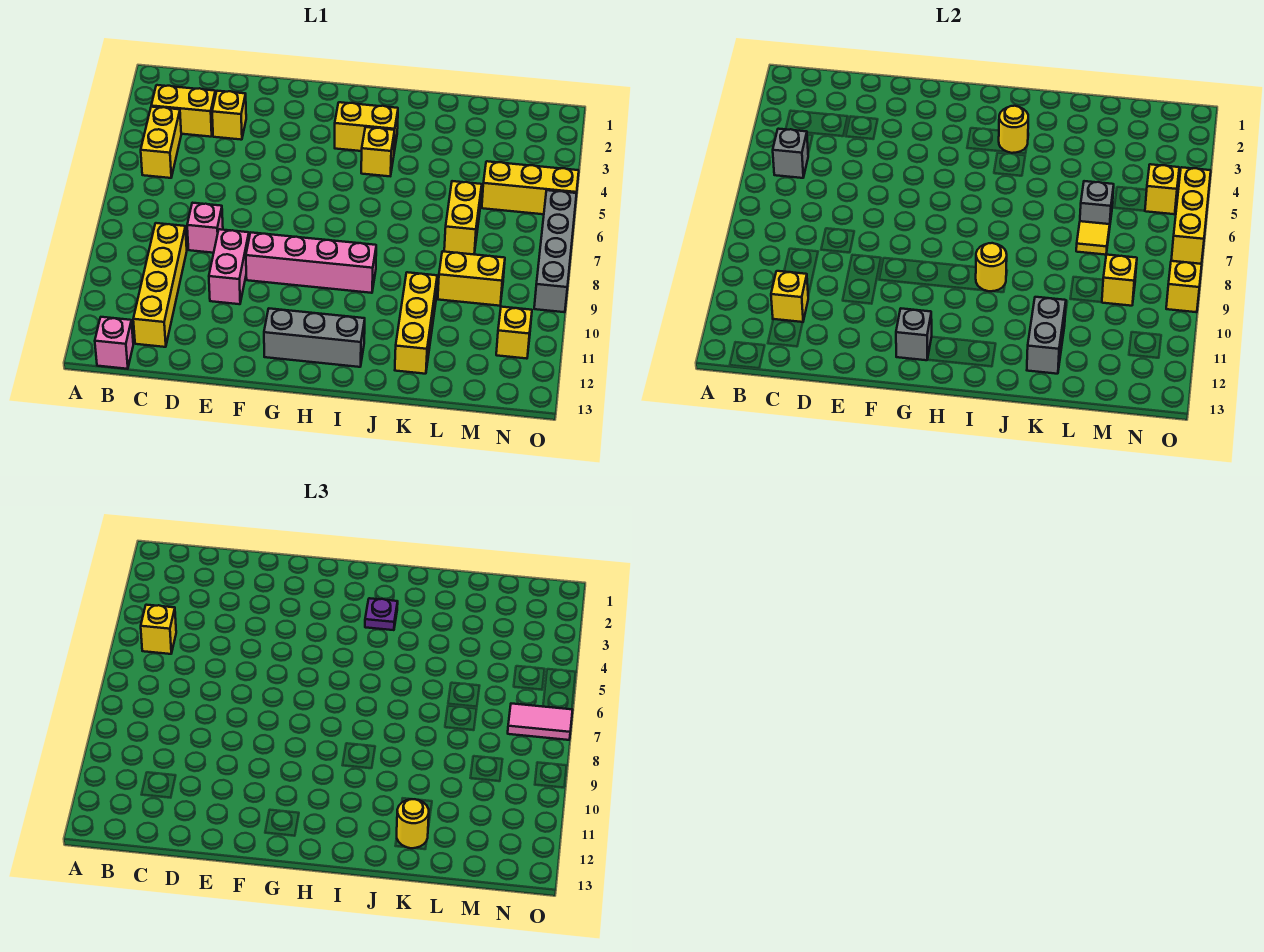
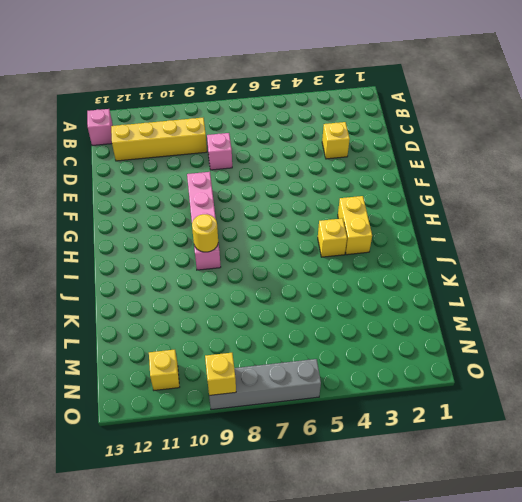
none -> yellow brick B3:C3 level 1
none -> yellow brick B4:B5 level 1
none -> pink brick E9:E10 level 1
none -> grey brick G12:I12 level 1

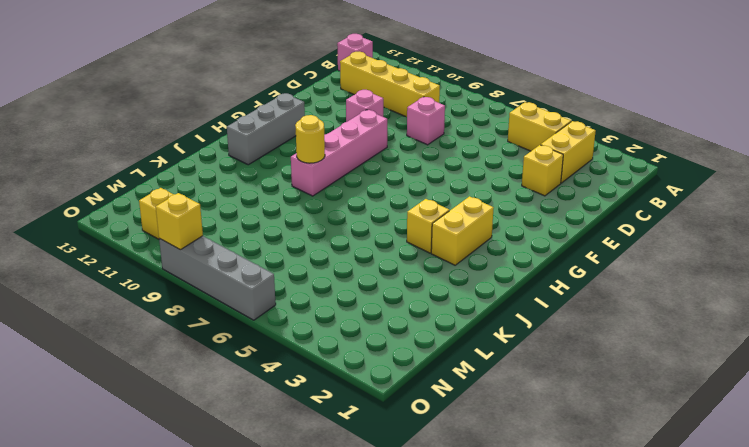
pink brick E10 level 1 -> pink brick E9:E10 level 1
none -> yellow brick K10:K12 level 1
none -> yellow brick L6:L7 level 1
none -> yellow brick L9:M9 level 1
none -> yellow brick M5:O5 level 1

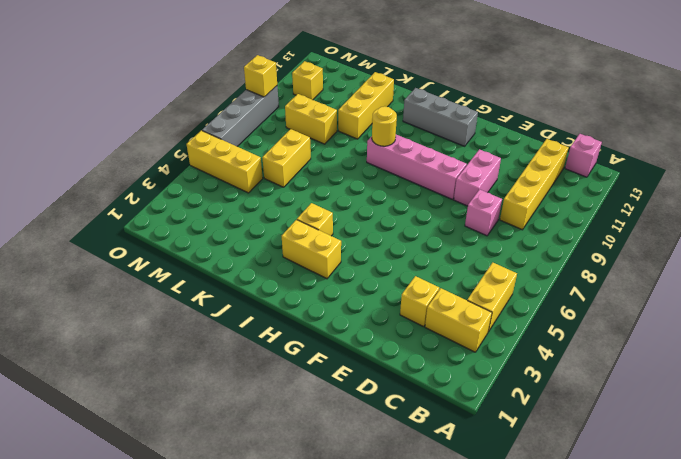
none -> grey brick B5 level 2
none -> yellow brick C11 level 2
none -> grey brick G12 level 2
none -> yellow round brick I3 level 2

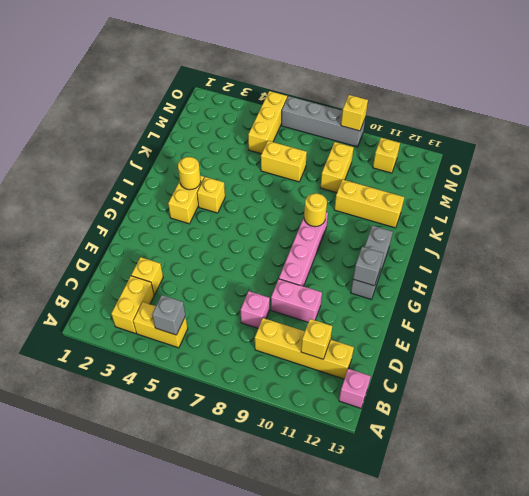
none -> grey brick K11:K12 level 2
none -> grey brick L6 level 2
none -> yellow tile L7 level 2
none -> yellow brick M9 level 2

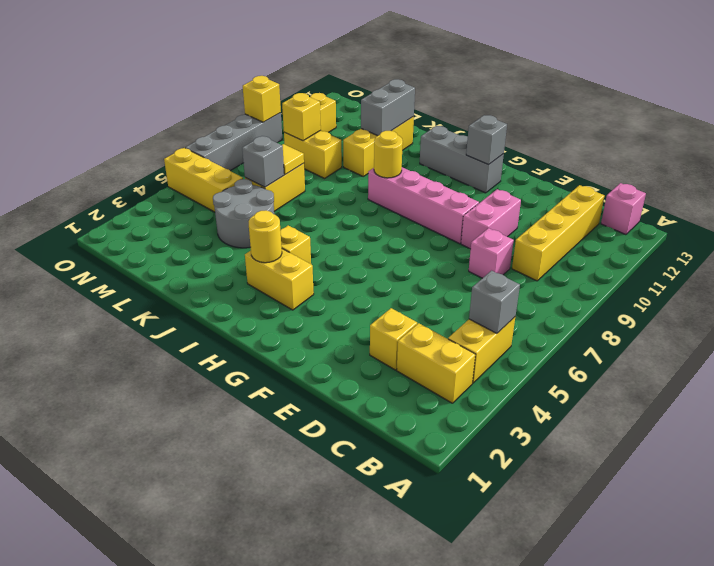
grey round brick K4:L5 level 1 -> none
none -> yellow brick C11 level 2
none -> yellow brick N5 level 2
none -> yellow brick O5:O7 level 2
none -> yellow brick B5 level 3

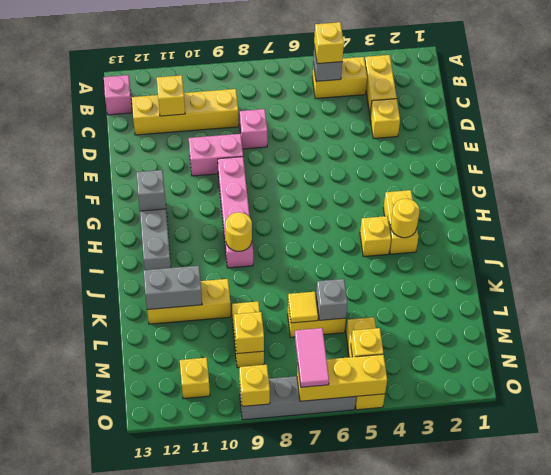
none -> purple plate I3 level 3
none -> yellow round brick K12 level 3

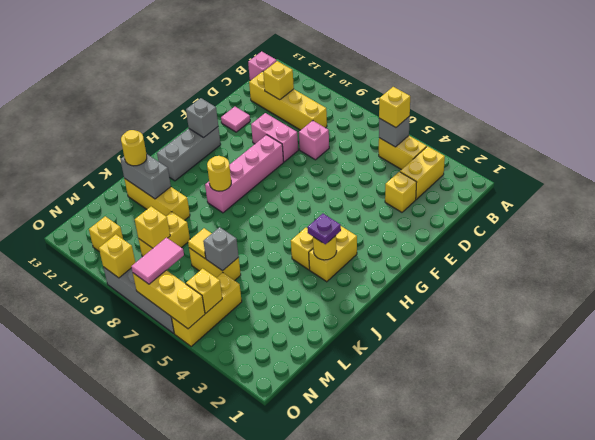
pink tile E12 level 1 -> none

